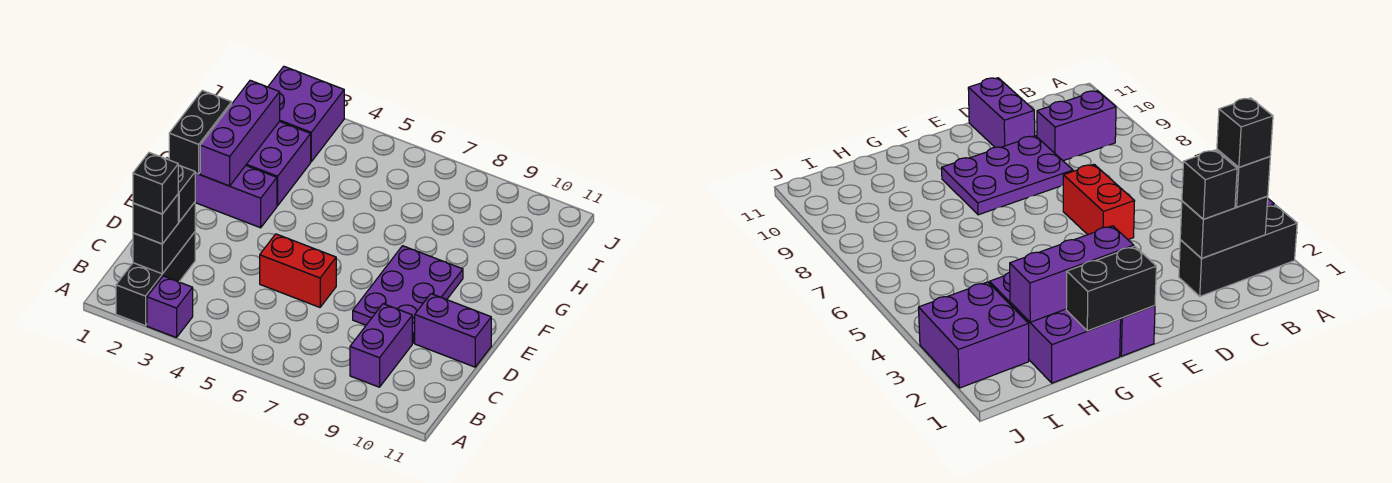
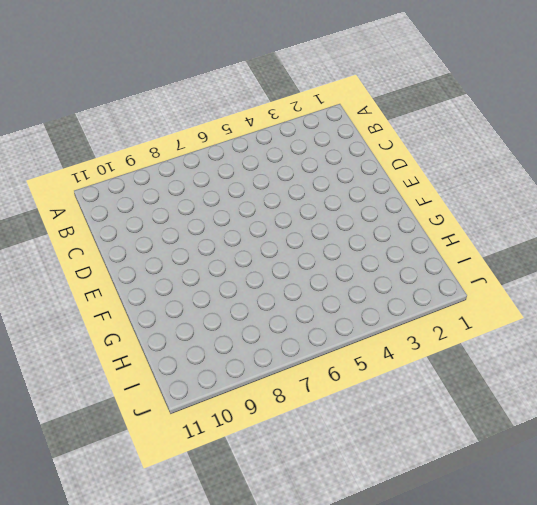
none -> black brick A2:C2 level 1
none -> purple brick A3 level 1
none -> purple brick B9:C9 level 1

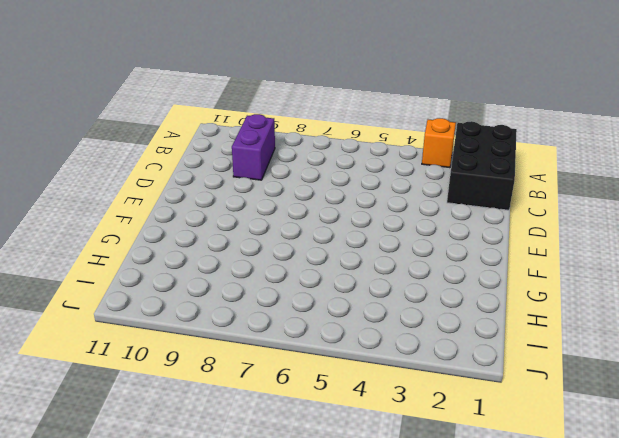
black brick A1:C2 level 1 -> black brick A2:C2 level 1
orange brick A3 level 1 -> purple brick A3 level 1
none -> red brick D5:D6 level 1
none -> purple plate D8:F9 level 1
none -> purple brick D10:D11 level 1

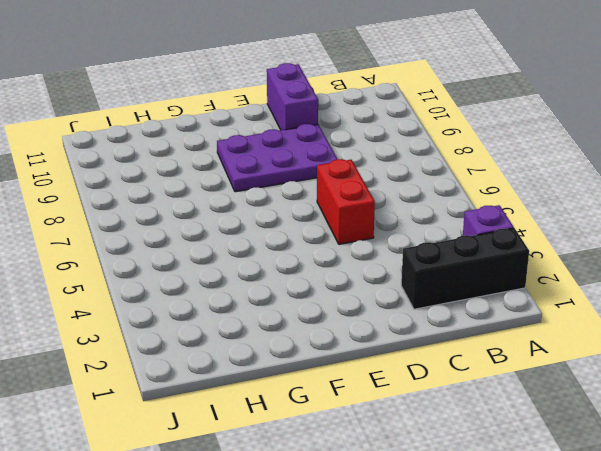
none -> purple brick B9:C9 level 1
none -> purple brick F1:F3 level 1
none -> purple brick G1:H3 level 1

